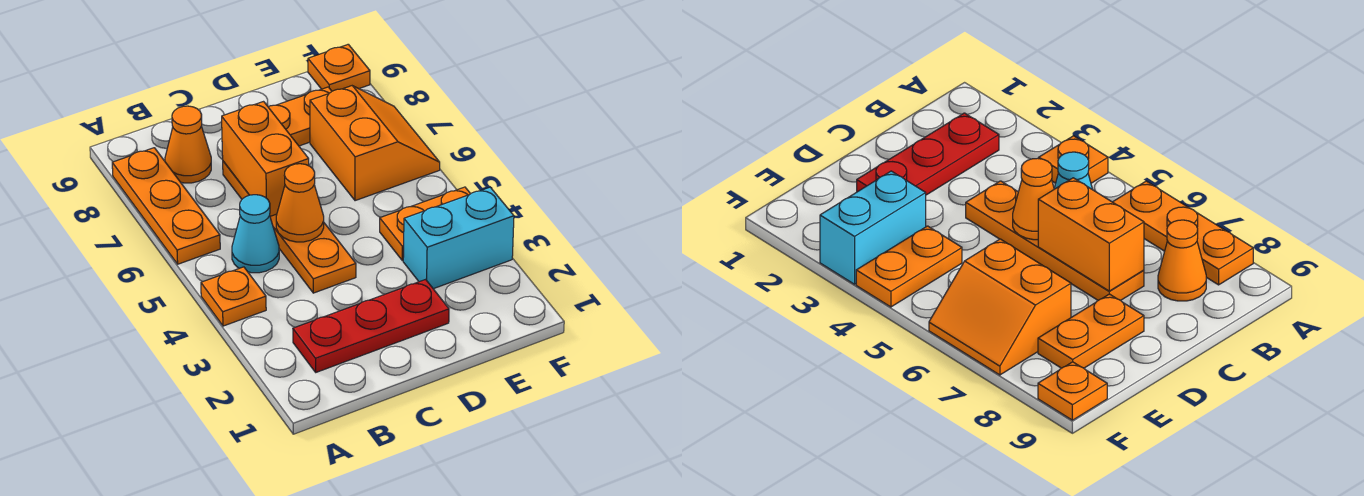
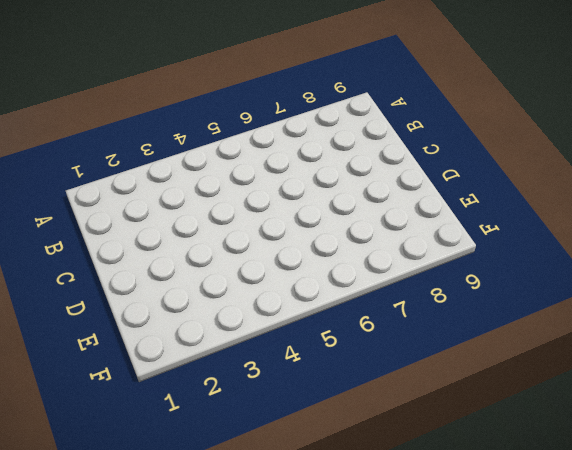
none -> orange plate A4 level 1
none -> orange plate A6:A8 level 1
none -> red plate B2:D2 level 1

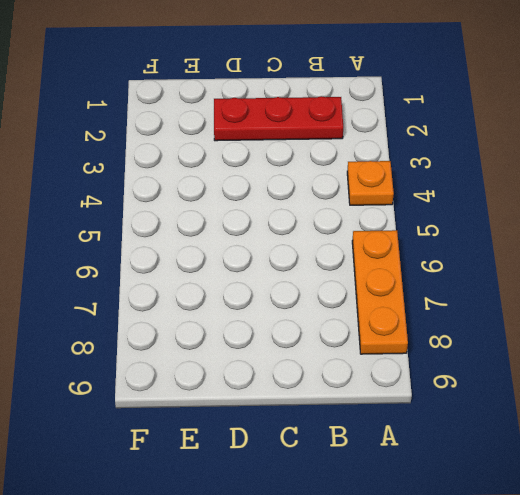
none -> cyan cone B5 level 1
none -> orange cone B8 level 1
none -> orange plate C4:C7 level 1

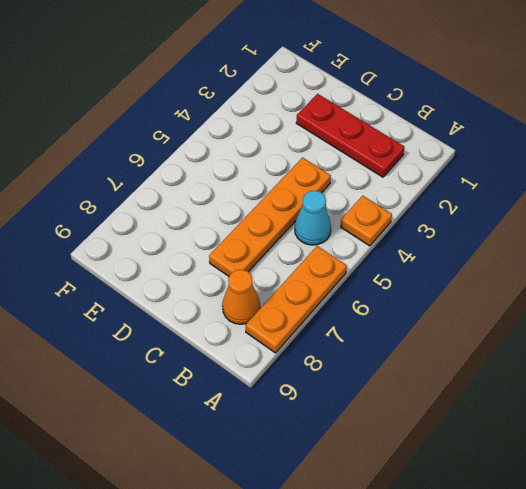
none -> orange plate D8:E8 level 1
none -> cyan brick E3:F3 level 1
none -> orange plate E4:F4 level 1

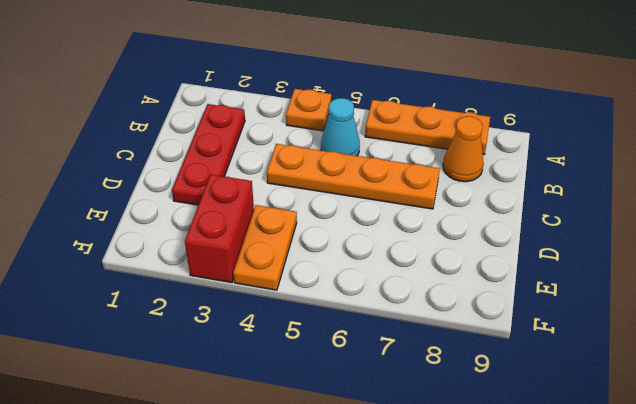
red brick E3:F3 level 1 -> cyan brick E3:F3 level 1
none -> orange plate D8:E8 level 1
none -> orange slope E6:F7 level 1 top E
none -> orange plate F9 level 1

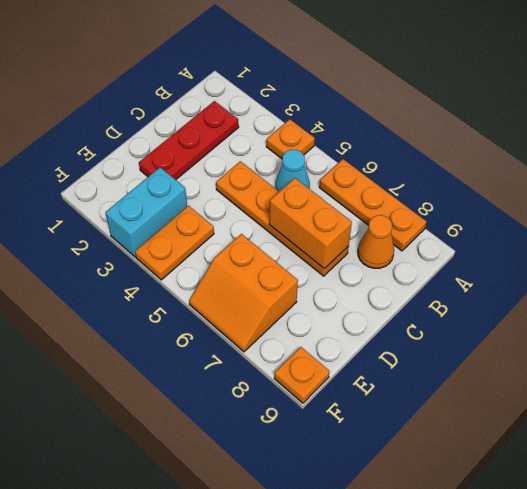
none -> orange plate D8:E8 level 1
none -> orange cone C5 level 2

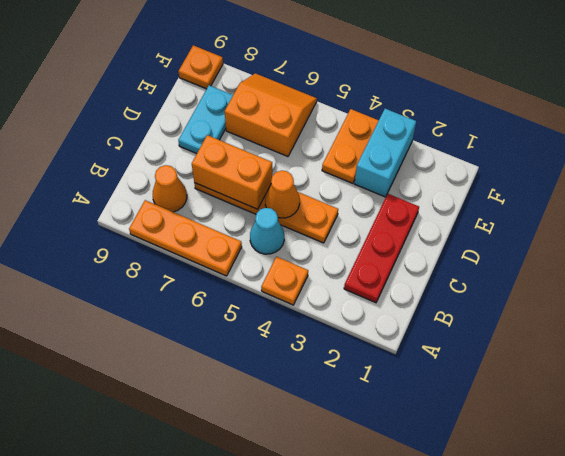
cyan plate D8:E8 level 1 -> orange plate D8:E8 level 1

